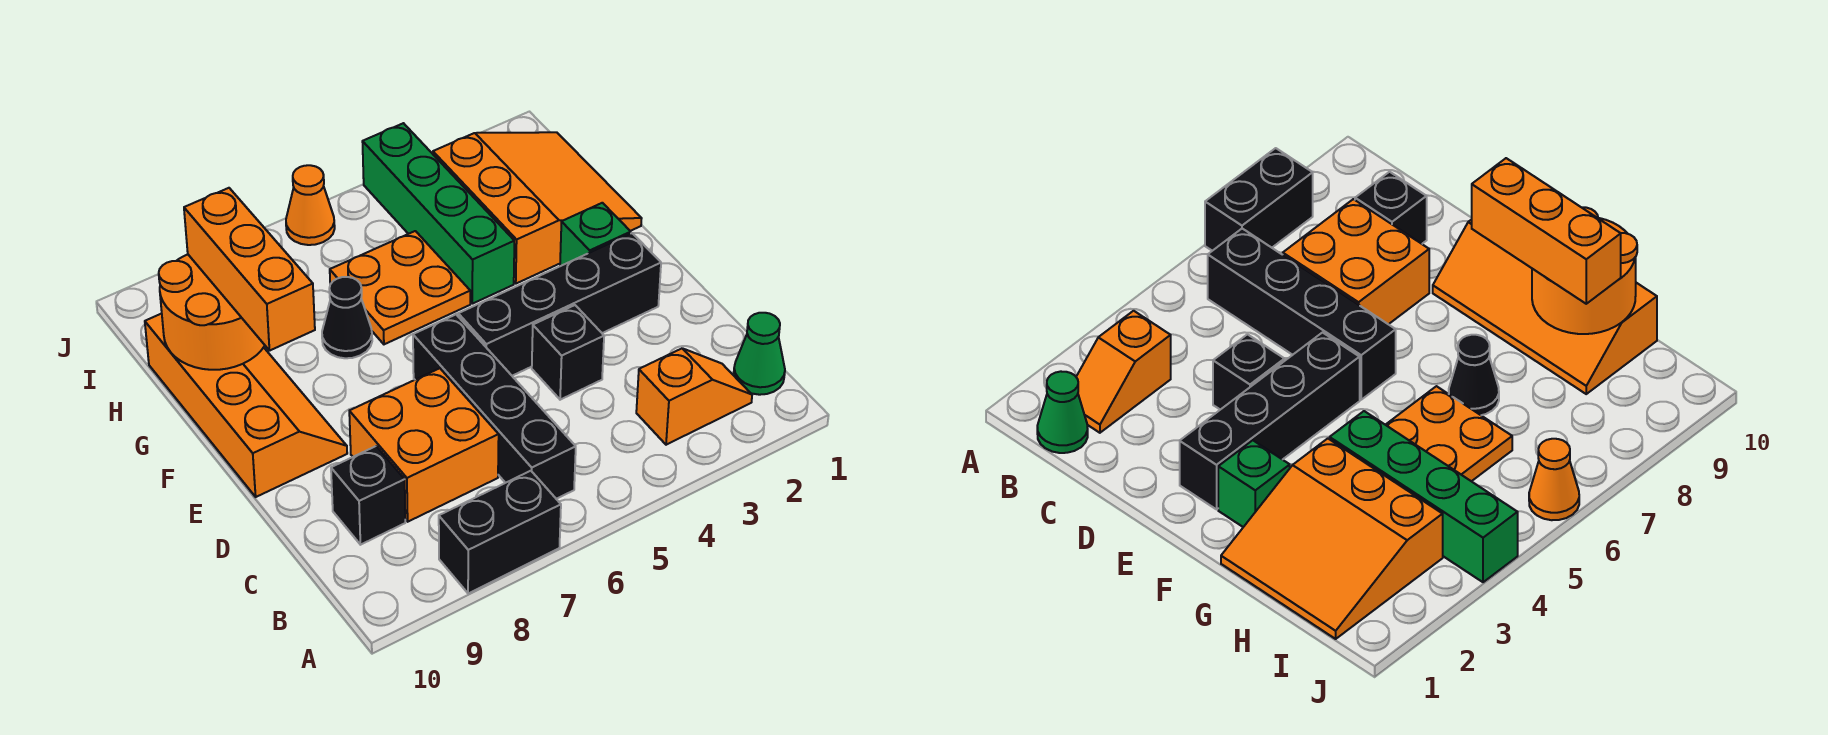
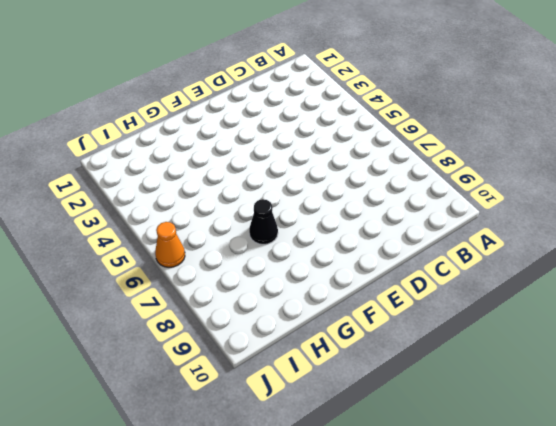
none -> black brick A7:A8 level 1
none -> green cone B1 level 1
none -> orange slope B2:B3 level 1 top 3

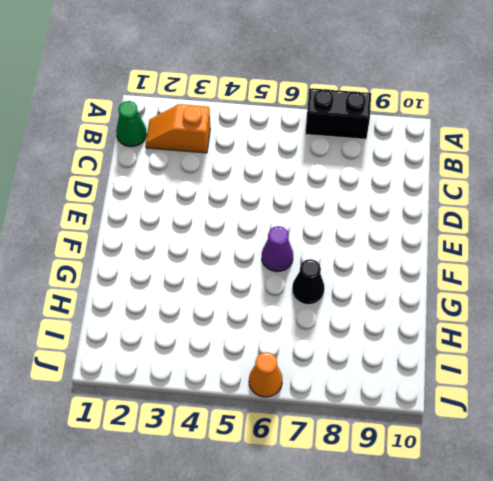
purple cone F6 level 1 -> none
none -> black brick B6:E6 level 1
none -> orange brick C7:D8 level 1
none -> black brick C9 level 1

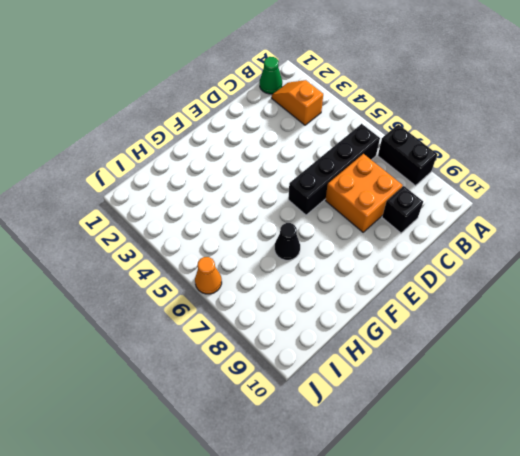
none -> black brick D4 level 1
none -> black brick E2:E5 level 1
none -> orange slope E9:H10 level 1 top 10

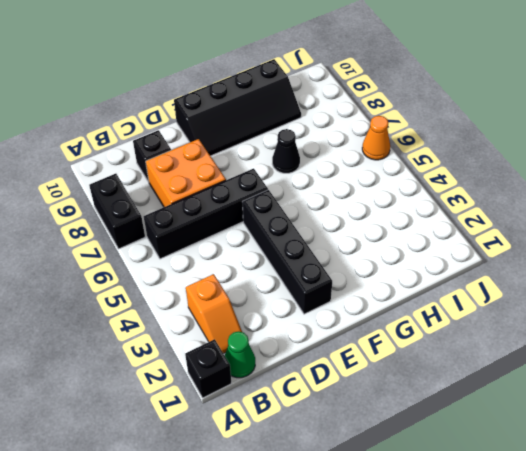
black brick A1 level 1 -> black brick D4 level 1
black slope E9:H10 level 1 top 10 -> orange slope E9:H10 level 1 top 10
none -> green brick F2 level 1
none -> orange slope G1:I3 level 1 top 3
none -> green brick G4:J4 level 1

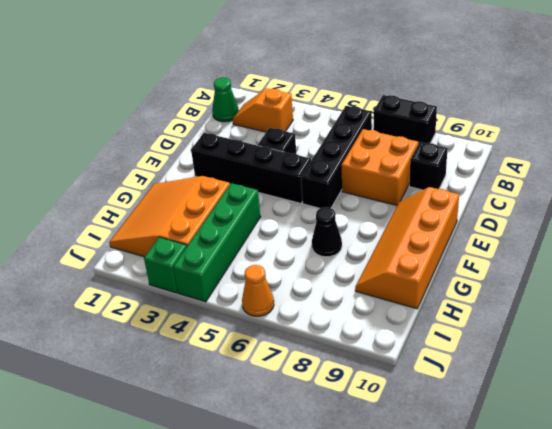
green brick J3 level 1 -> green brick F2 level 1
none -> orange plate G5:H6 level 1
none -> orange round brick G9:H10 level 2
none -> orange brick F9:H9 level 3

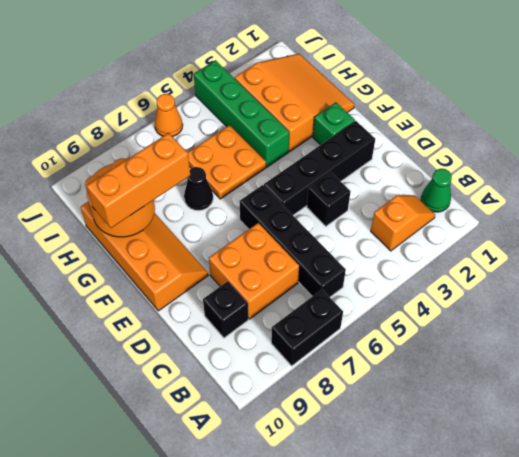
orange brick G8:G10 level 3 -> orange brick F9:H9 level 3

